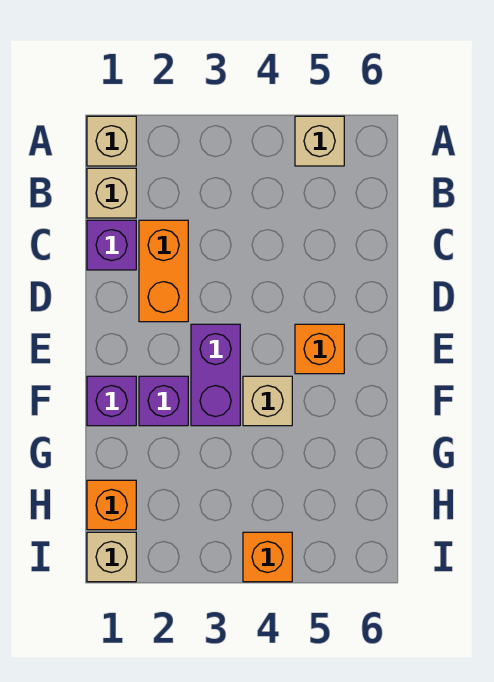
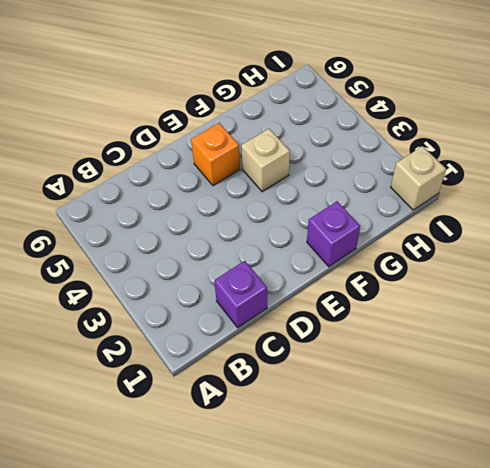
none -> tan brick A1 level 1
none -> tan brick A5 level 1
none -> tan brick B1 level 1

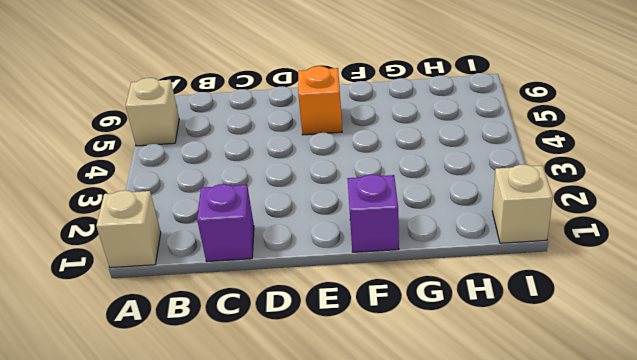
none -> tan brick B1 level 1
none -> orange brick C2:D2 level 1
none -> purple brick E3:F3 level 1

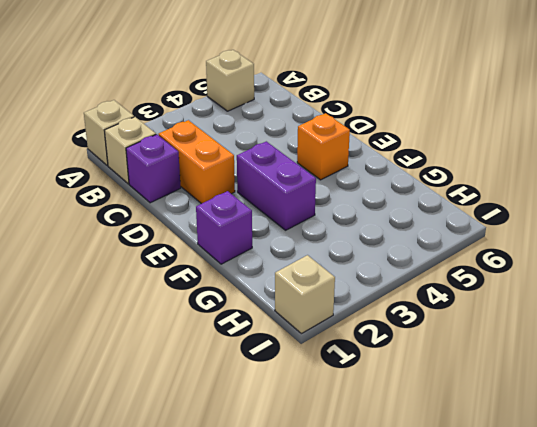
none -> purple brick F2 level 1
none -> tan brick F4 level 1
none -> orange brick H1 level 1

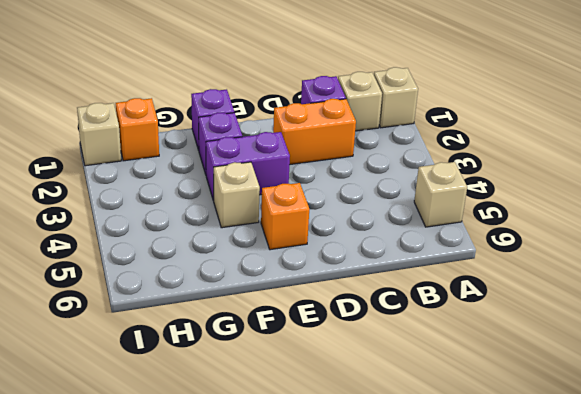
none -> orange brick I4 level 1

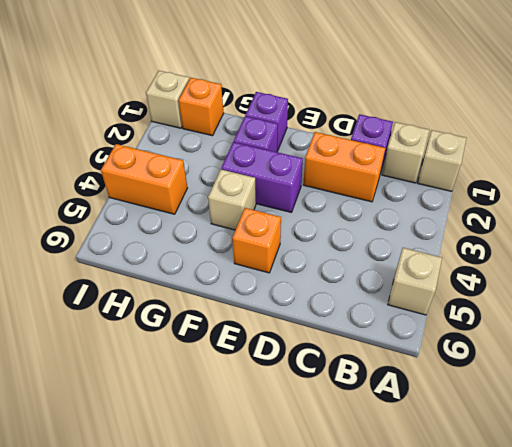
orange brick H4:I4 level 1 -> orange brick I4 level 1

